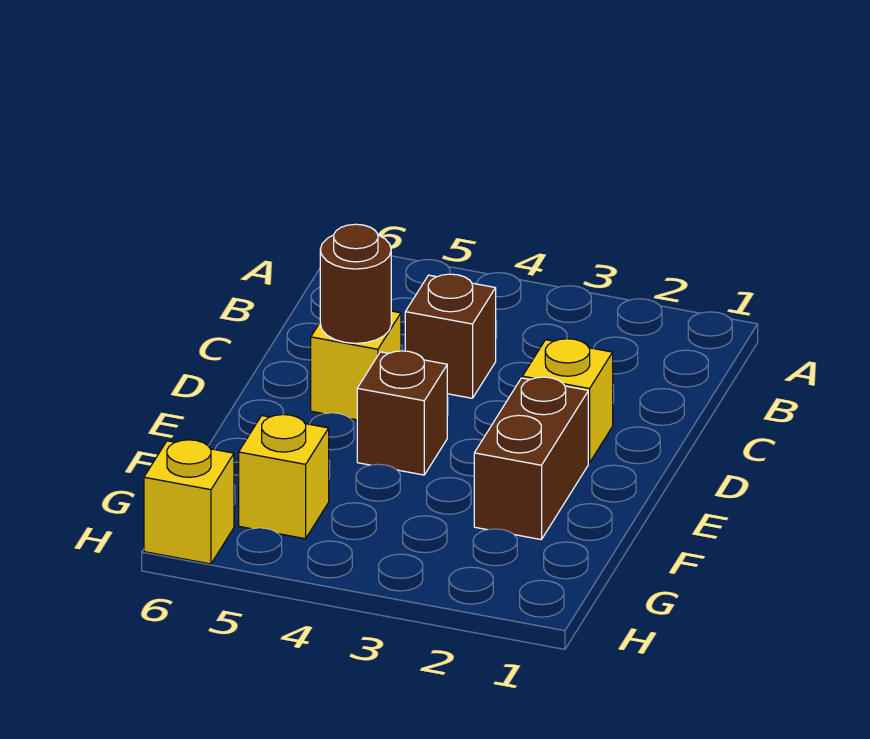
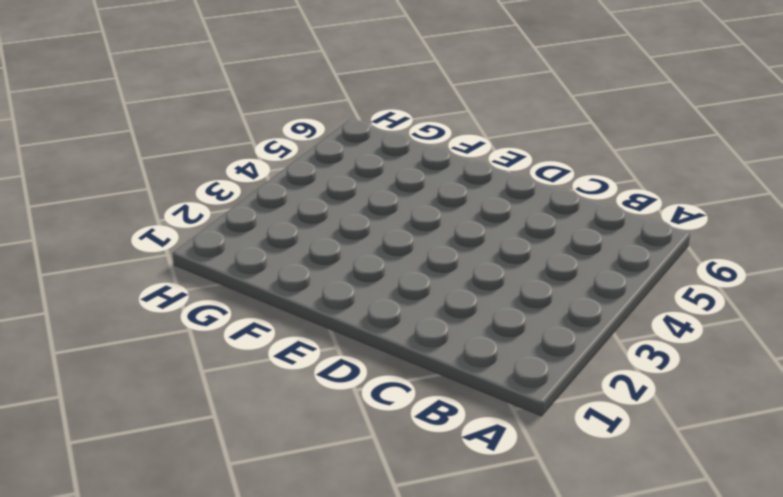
none -> brown brick C4 level 1
none -> yellow brick D2 level 1

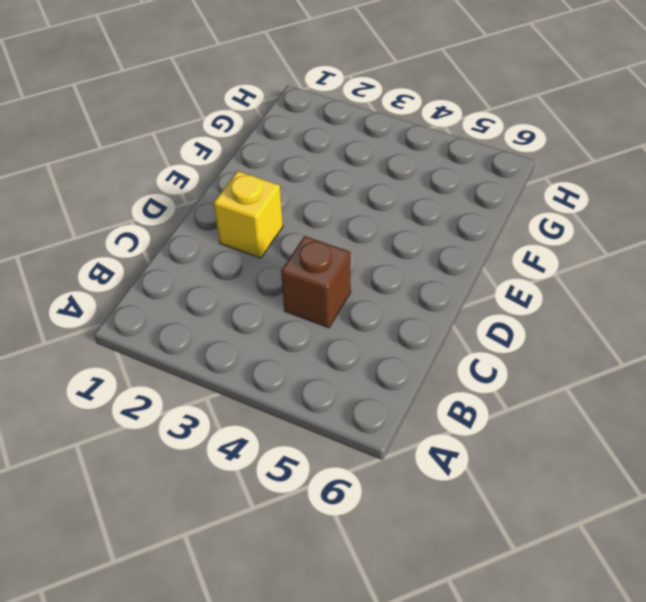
none -> yellow brick D5 level 1
none -> brown brick E2:F2 level 1

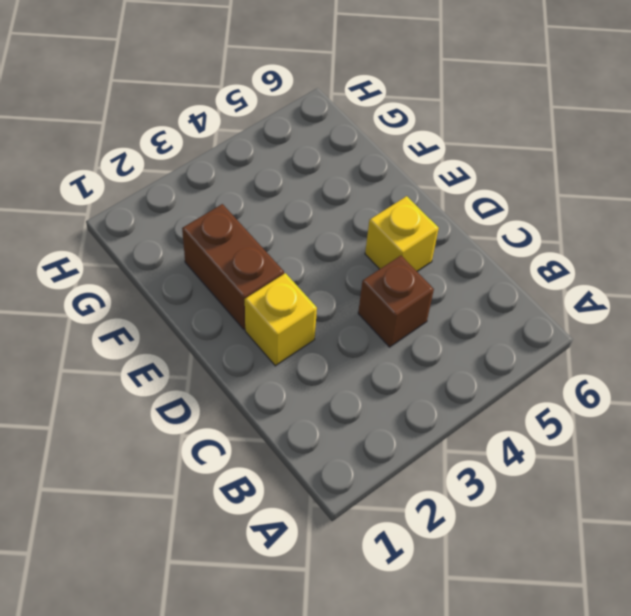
none -> brown brick E4 level 1
none -> yellow brick G5 level 1

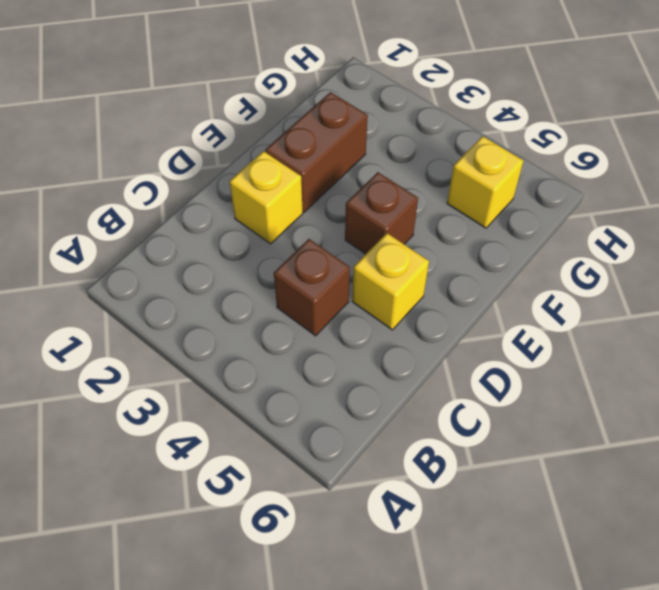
none -> yellow brick H6 level 1
none -> brown round brick D5 level 2

